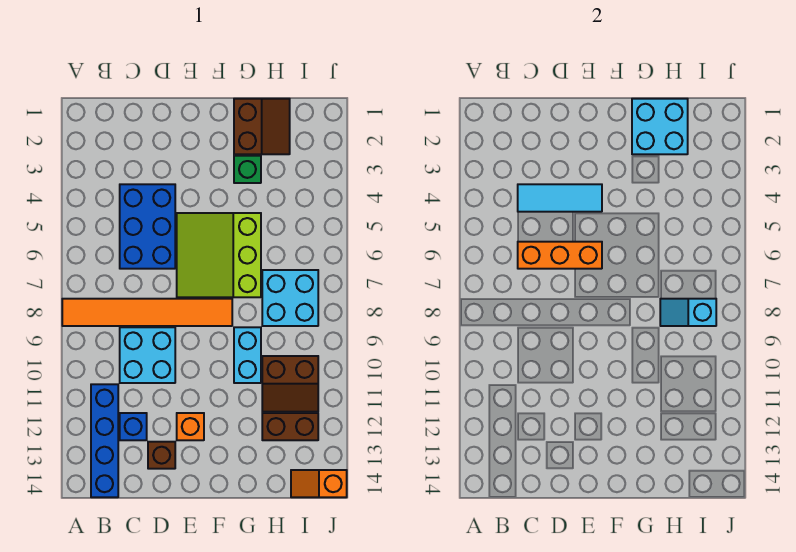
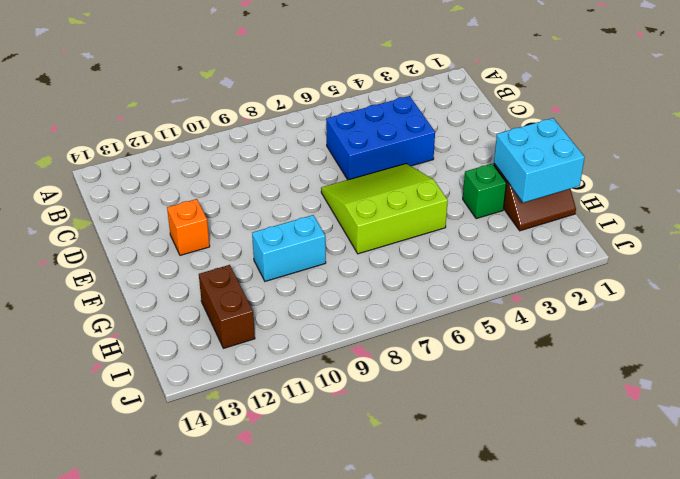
none -> orange tile A8:F8 level 1
none -> blue brick B11:B14 level 1
none -> cyan brick C9:D10 level 1

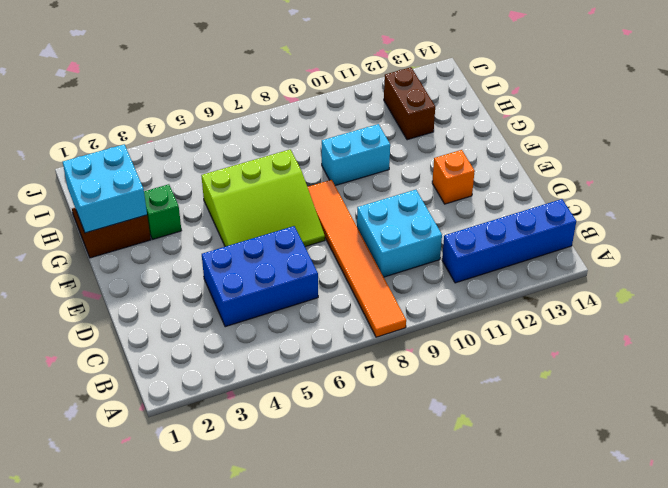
none -> blue brick C12 level 1
none -> brown brick D13 level 1
none -> cyan brick H7:I8 level 1

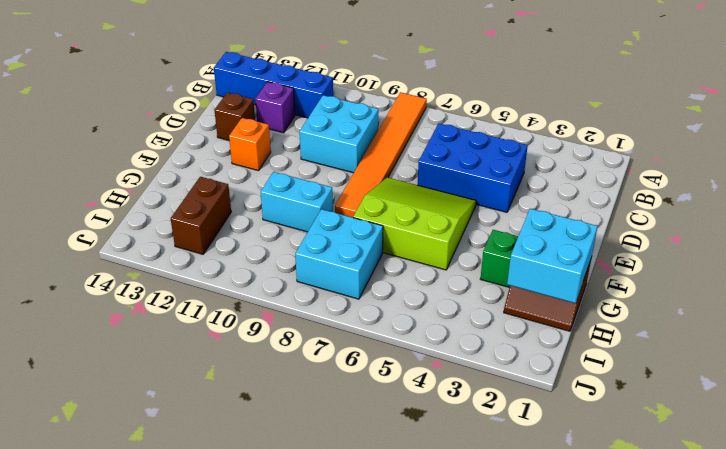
purple brick C12 level 1 -> blue brick C12 level 1
none -> brown slope H10:I11 level 1 top 10
none -> orange slope I14:J14 level 1 top J
none -> cyan tile C4:E4 level 2

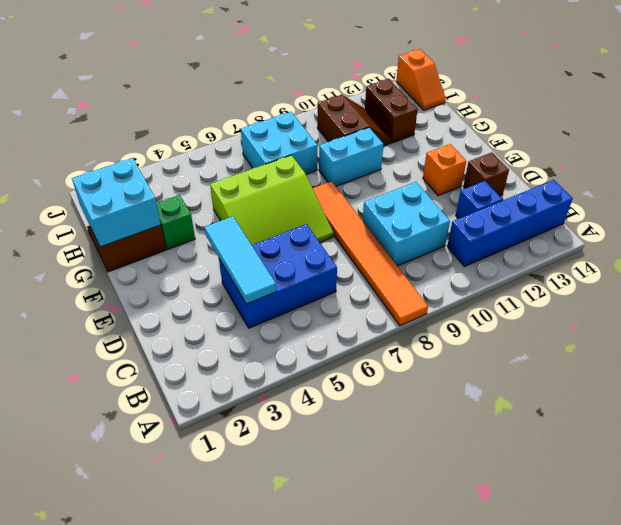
none -> orange brick C6:E6 level 2
none -> cyan slope H8:I8 level 2 top I

